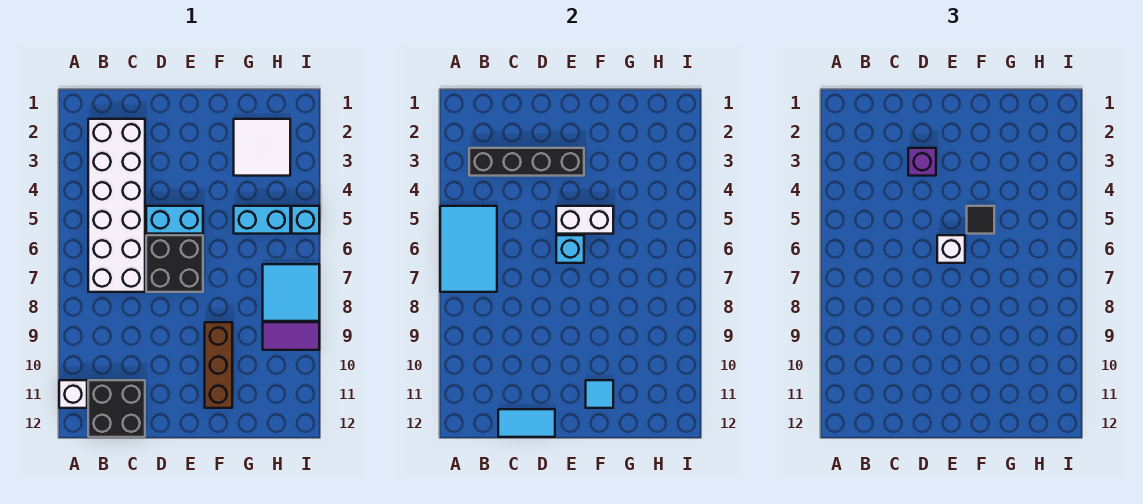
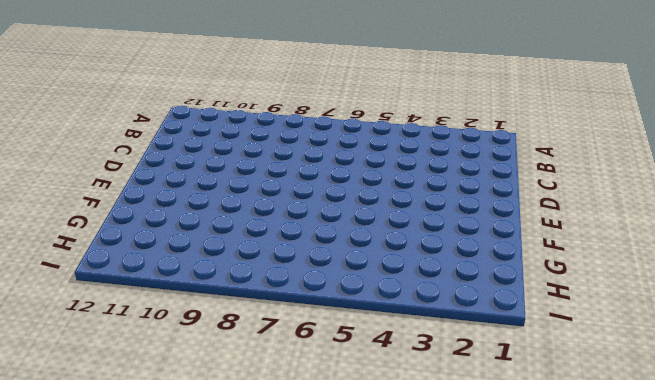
none -> white brick A11 level 1
none -> white brick B2:C7 level 1
none -> black brick B11:C12 level 1

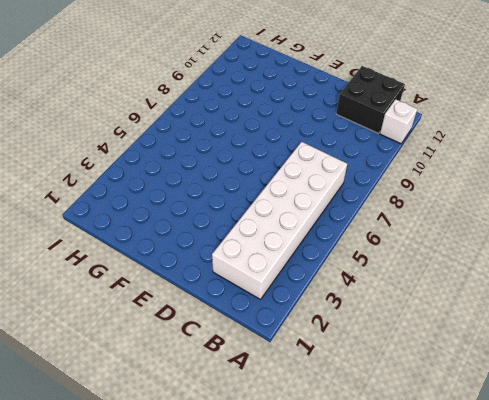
none -> cyan brick D5:E5 level 1
none -> black brick D6:E7 level 1
none -> brown brick F9:F11 level 1

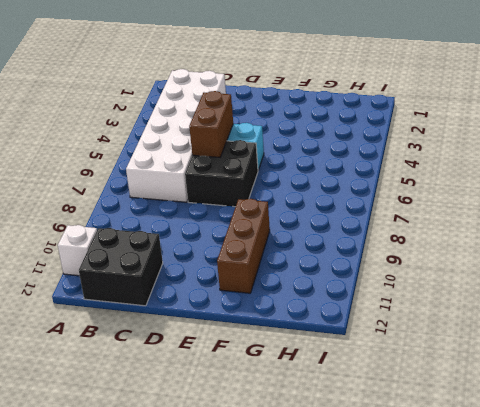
brown brick D5:D6 level 2 -> none
none -> white tile G2:H3 level 1
none -> cyan brick G5:H5 level 1
none -> cyan tile H7:I8 level 1

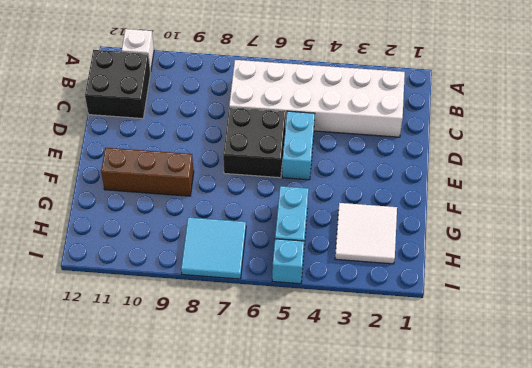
none -> purple tile H9:I9 level 1
none -> cyan tile A5:B7 level 2
none -> black brick B3:E3 level 2

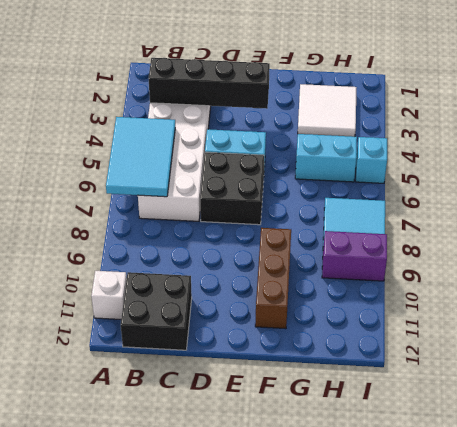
purple brick H9:I9 level 1 -> purple tile H9:I9 level 1
none -> cyan tile C12:D12 level 2
none -> white brick E5:F5 level 2
none -> cyan brick E6 level 2

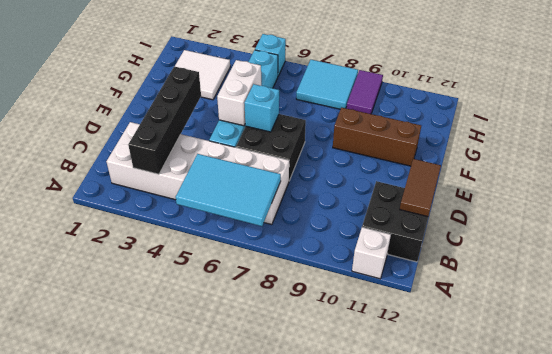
brown tile C12:D12 level 2 -> cyan tile C12:D12 level 2
none -> cyan tile F11 level 2
none -> purple brick D3 level 3
none -> white brick E6 level 3

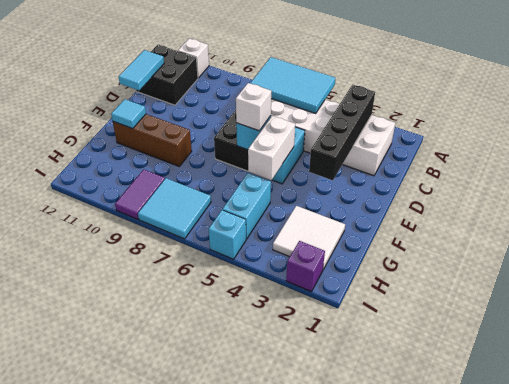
purple brick I2 level 1 -> purple brick D3 level 3
none -> black tile F5 level 3

